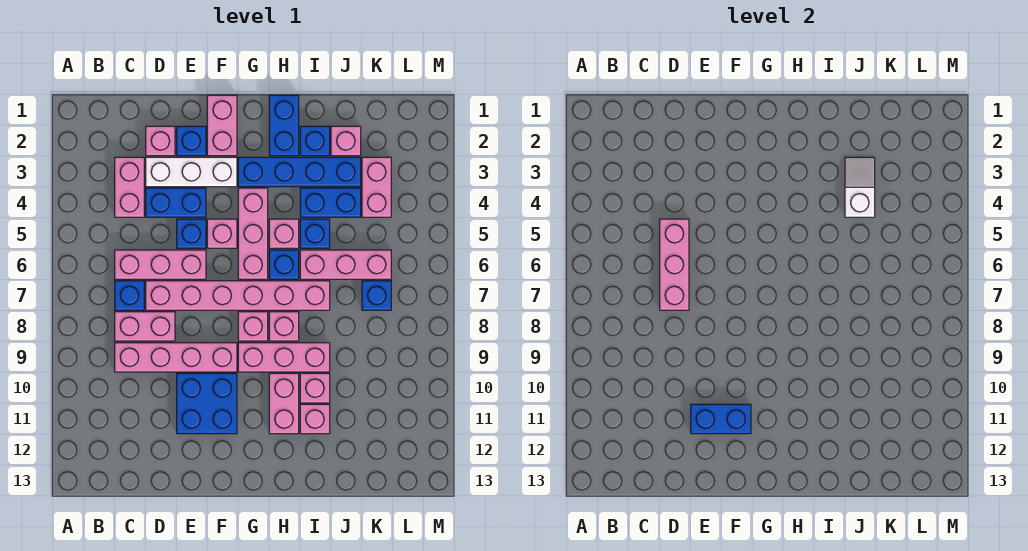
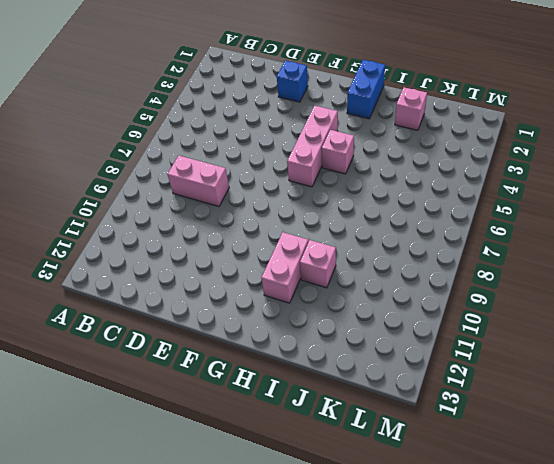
none -> pink brick C3:C4 level 1
none -> pink brick C6:E6 level 1
none -> blue brick C7 level 1
none -> pink brick C9:F9 level 1

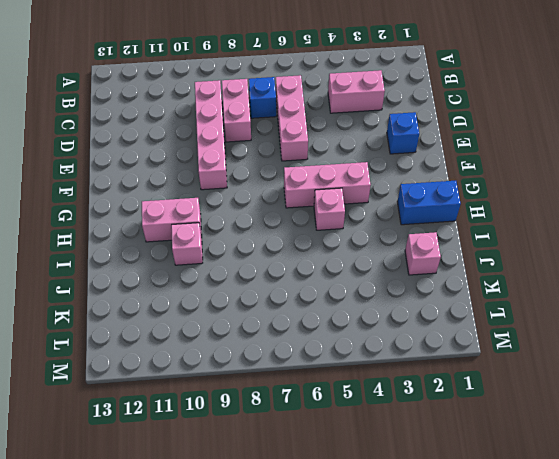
none -> pink brick D2 level 1
none -> white brick D3:F3 level 1
none -> blue brick D4:E4 level 1
none -> pink brick D7:I7 level 1

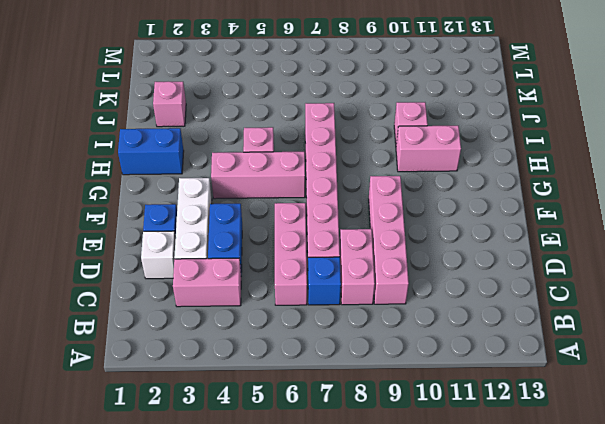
white brick D2 level 1 -> pink brick D2 level 1
none -> blue brick E5 level 1
none -> blue brick E10:F11 level 1
none -> pink brick F1:F2 level 1
none -> pink brick F5 level 1

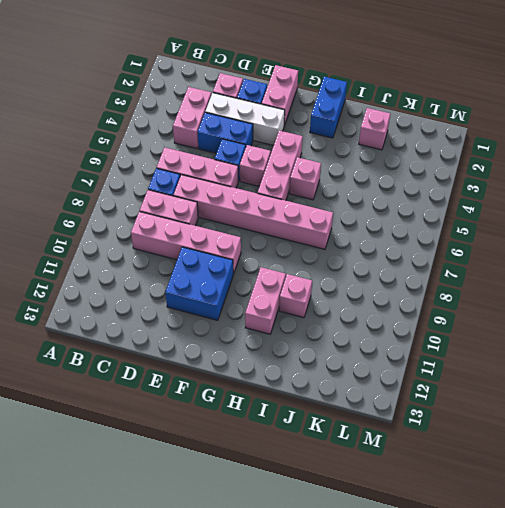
none -> blue brick G3:J3 level 1
none -> pink brick G8 level 1
none -> pink brick G9:I9 level 1
none -> blue brick H6 level 1

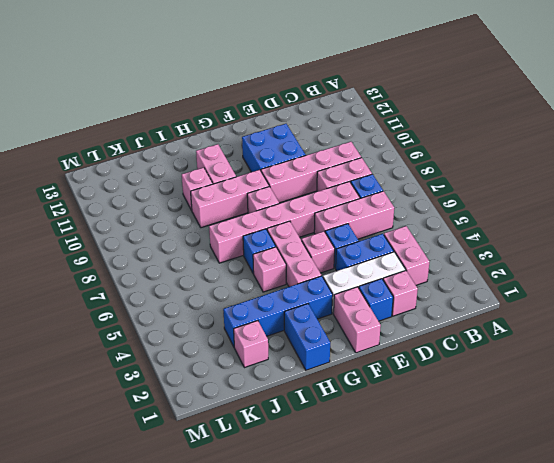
none -> pink brick H8 level 1
none -> blue brick I2 level 1
none -> blue brick I4:J4 level 1
none -> blue brick I5 level 1

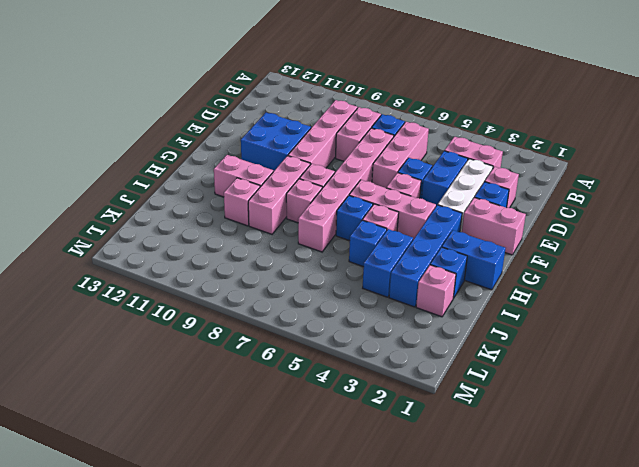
none -> pink brick I6:K6 level 1
none -> pink brick I11 level 1
none -> pink brick K3:K4 level 1
none -> blue brick K7 level 1

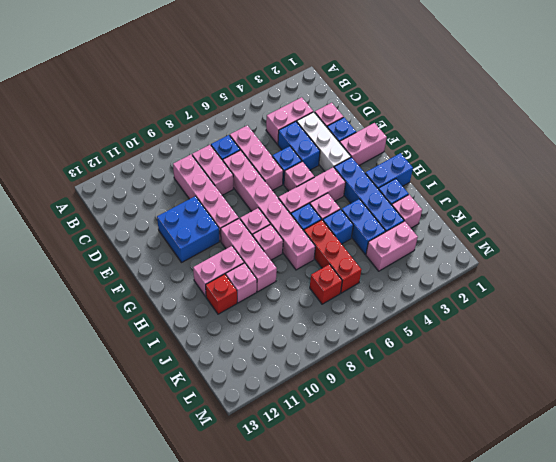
red brick I6:K6 level 1 -> pink brick I6:K6 level 1
red brick I11 level 1 -> pink brick I11 level 1
red brick K7 level 1 -> blue brick K7 level 1
none -> pink brick D5:D7 level 2
none -> blue brick E11:F11 level 2
none -> white slope J3:J4 level 2 top 4

